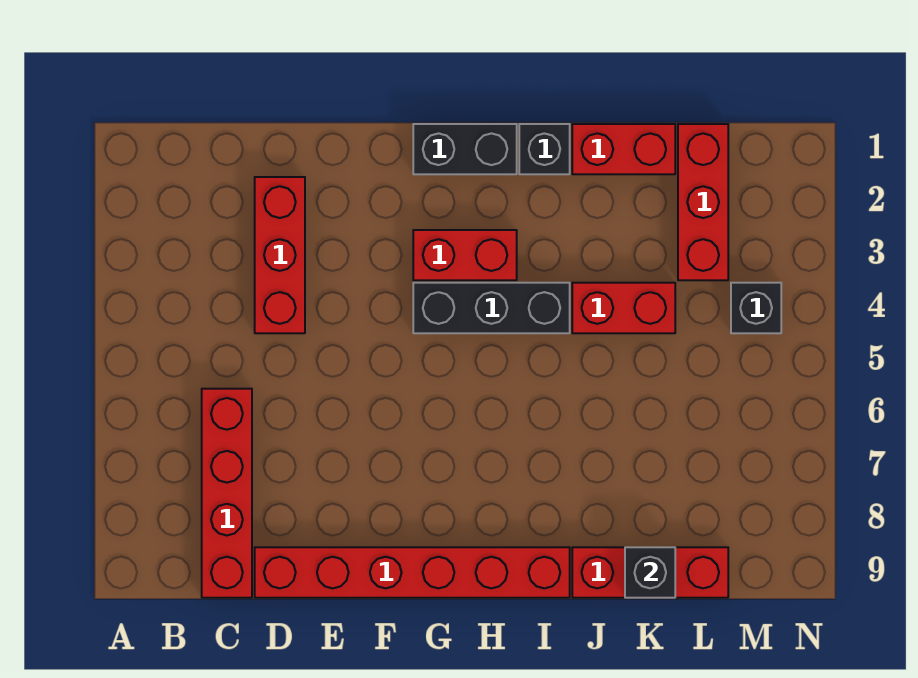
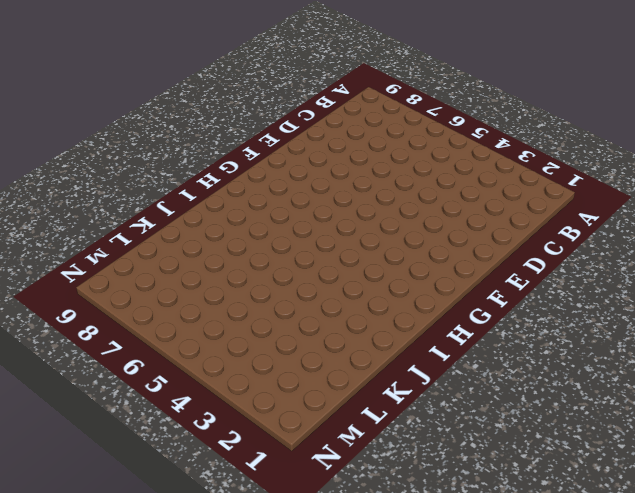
none -> red brick C6:C9 level 1
none -> red brick D2:D4 level 1
none -> red brick D9:I9 level 1

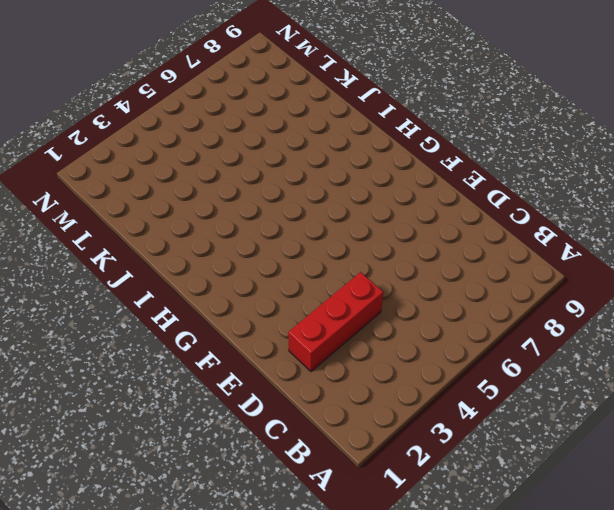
none -> red brick C6:C9 level 1
none -> red brick D9:I9 level 1
none -> black brick G1:H1 level 1

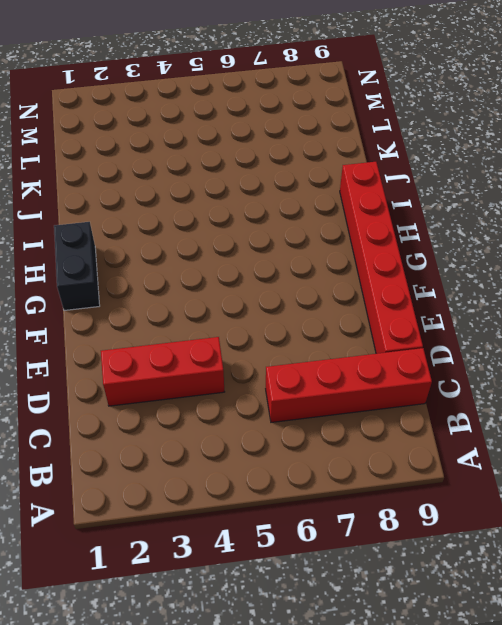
none -> red brick G3:H3 level 1
none -> black brick G4:I4 level 1
none -> black brick I1 level 1

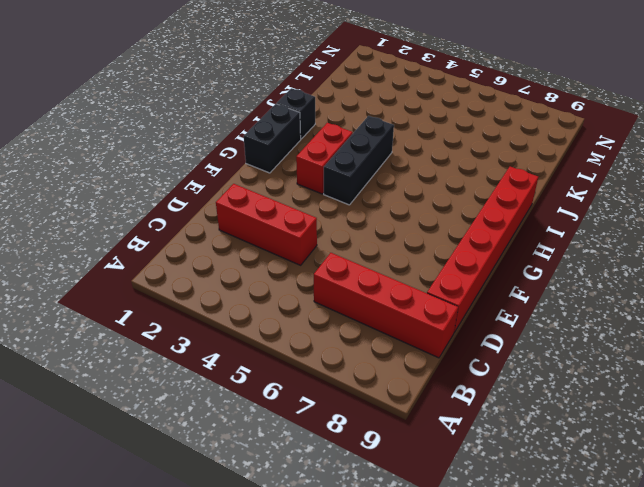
none -> red brick J1:K1 level 1
none -> red brick J4:K4 level 1
none -> red brick J9:L9 level 1

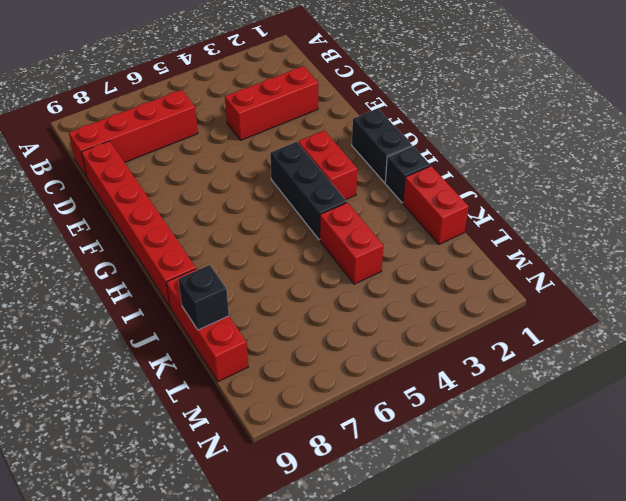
none -> red brick L1:L3 level 1
none -> black brick M4 level 1

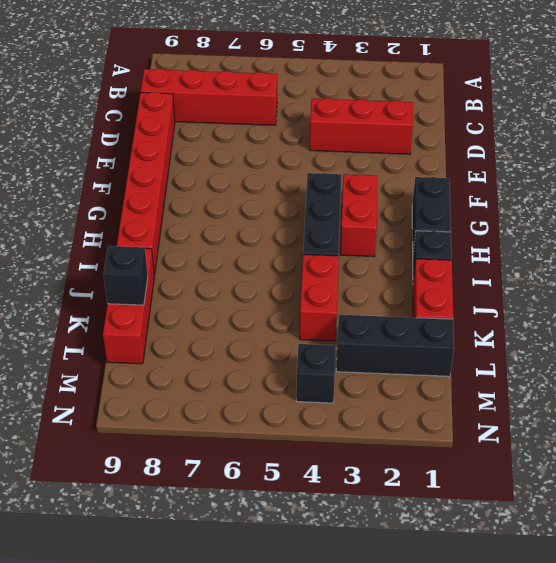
black brick L1:L3 level 1 -> red brick L1:L3 level 1

